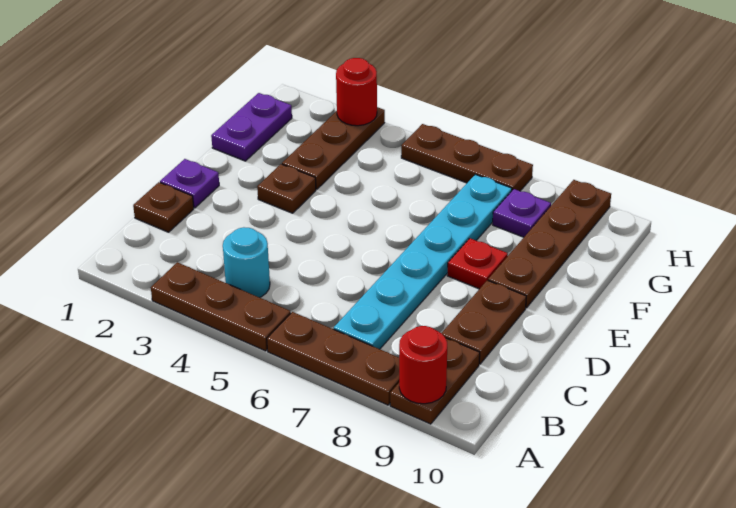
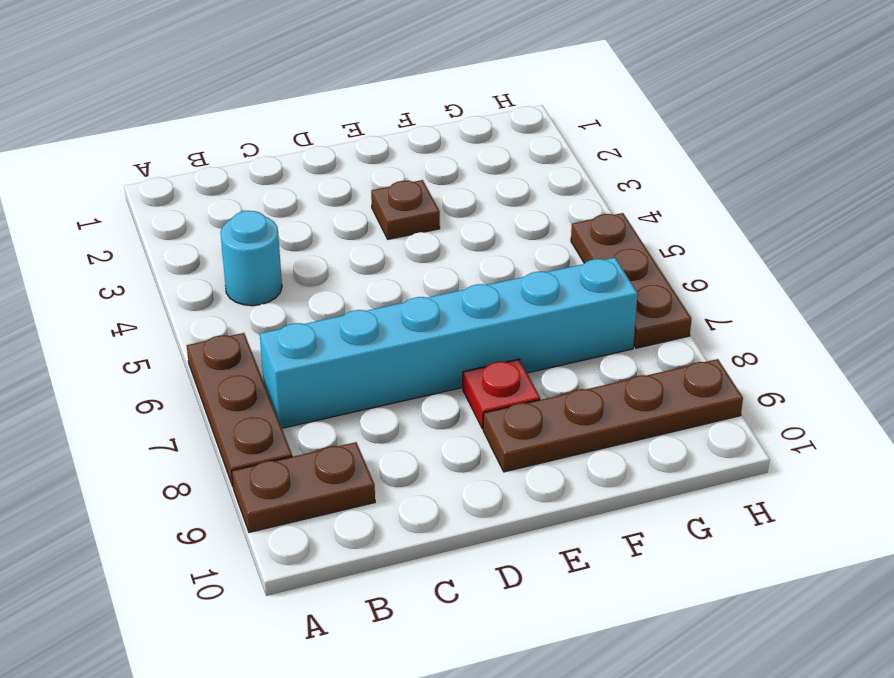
cyan brick B7:G7 level 1 -> cyan plate B7:G7 level 1
none -> brown plate A3:A5 level 1
none -> brown plate C1 level 1
none -> brown plate C9:D9 level 1

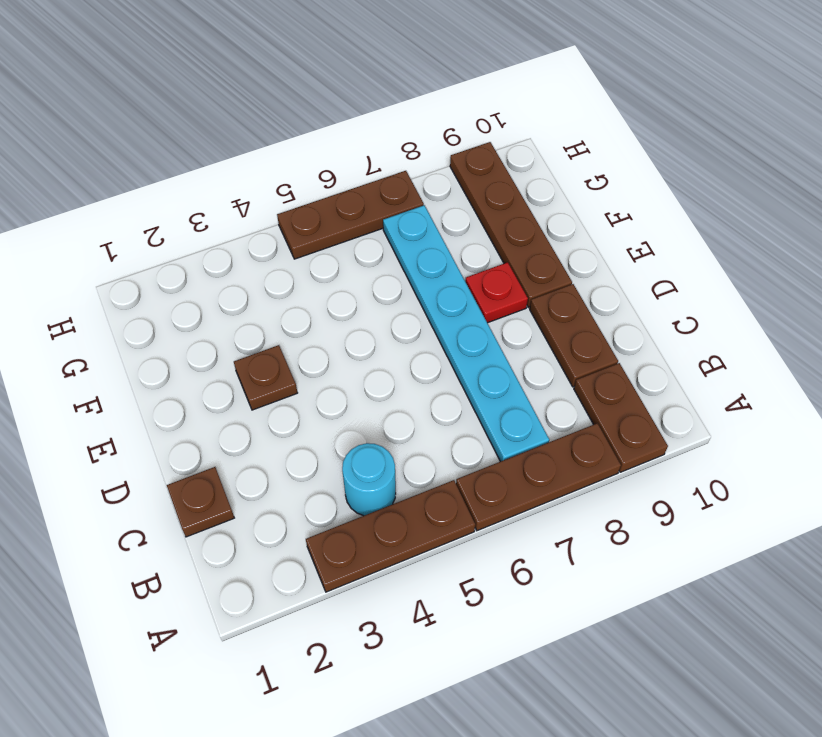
none -> purple plate D1 level 1
none -> purple plate F1:G1 level 1
none -> brown plate F3:H3 level 1

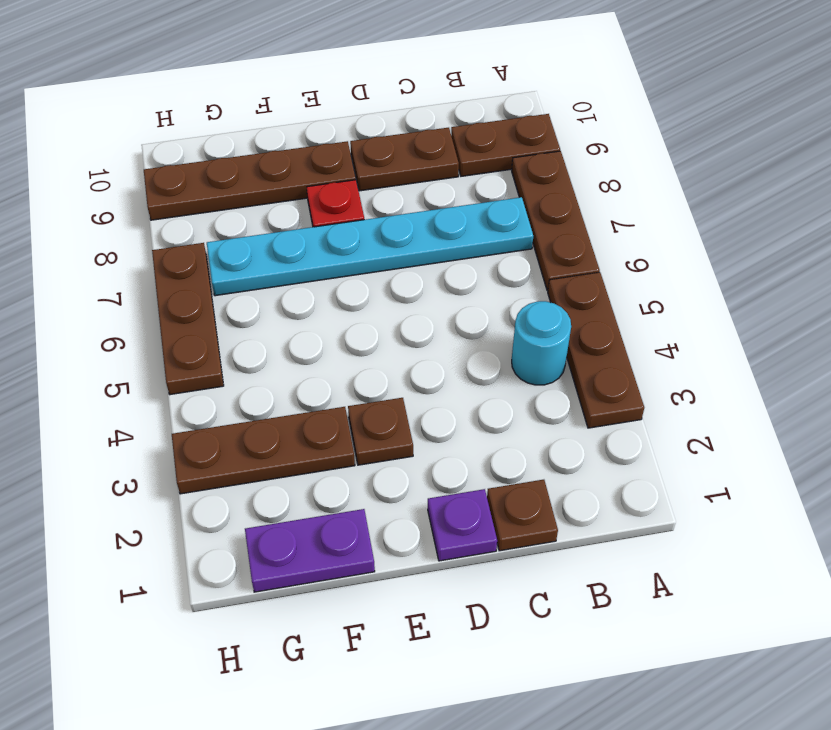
none -> purple plate G8 level 1
none -> red round brick A9 level 2
none -> red round brick H3 level 2

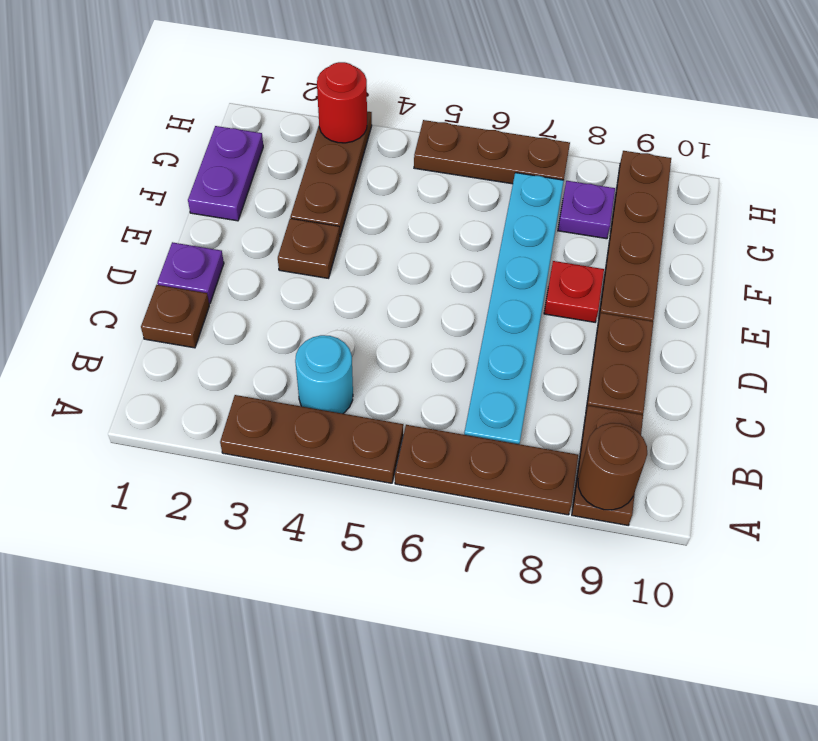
brown round brick A9 level 2 -> red round brick A9 level 2

